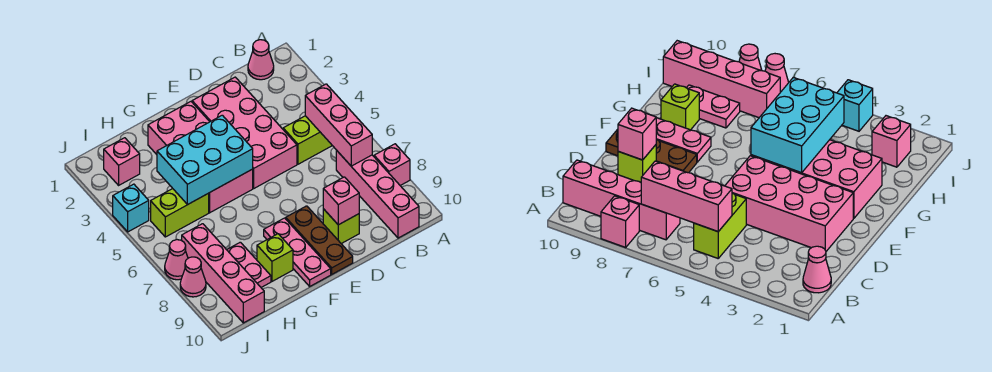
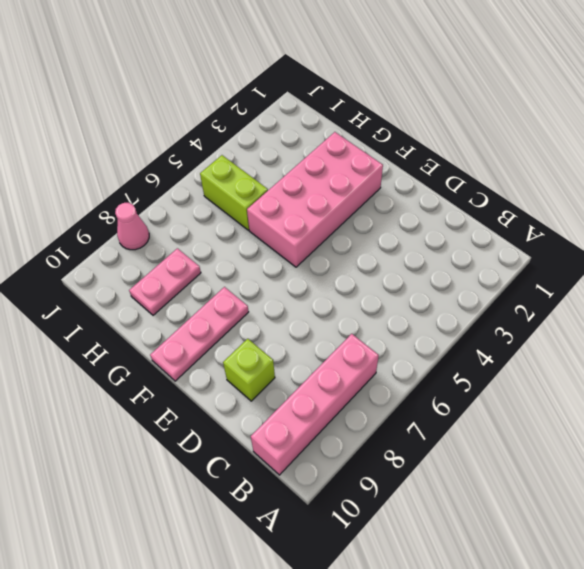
none -> pink brick A8 level 1
none -> pink cone B1 level 1
none -> lime brick B5:C5 level 1

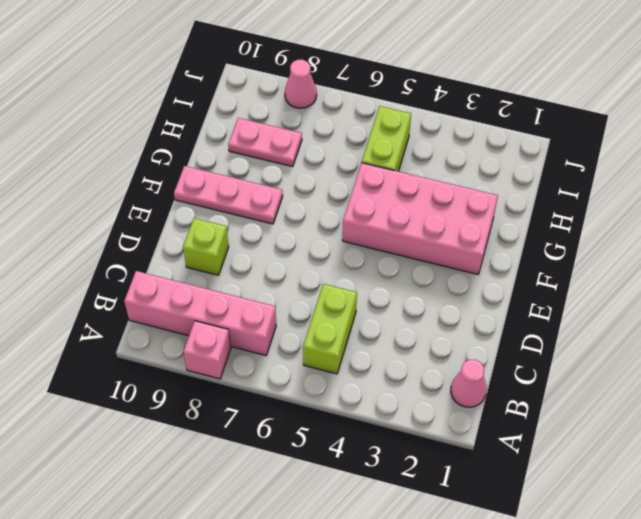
none -> pink brick D2:E5 level 1
none -> brown plate E8:E10 level 1
none -> lime brick G9 level 1

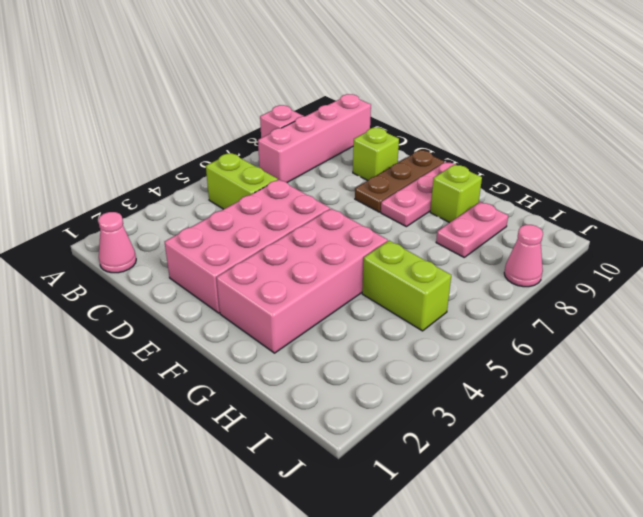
none -> pink brick I2 level 1
none -> pink brick I7:I10 level 1
none -> cyan brick J4 level 1

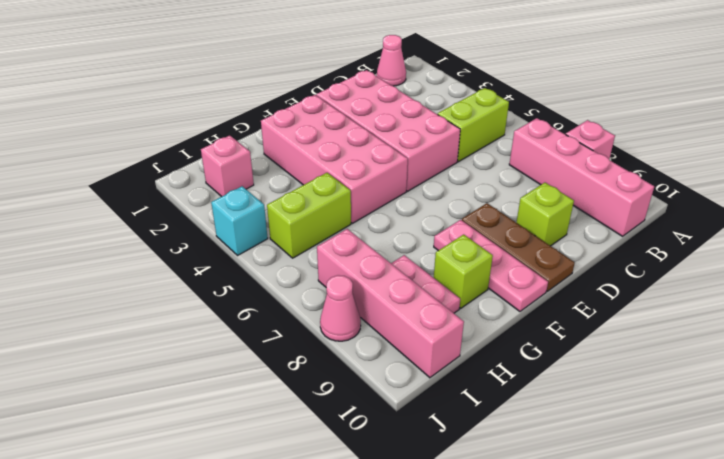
none -> pink cone J7 level 1
none -> pink brick B5:B7 level 2
none -> pink brick D9 level 2

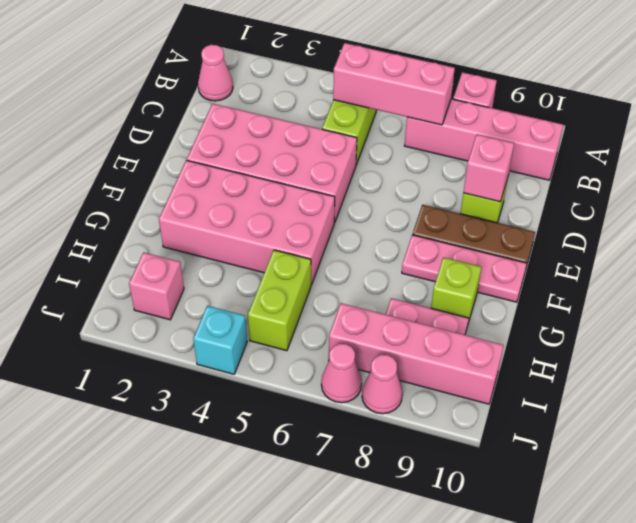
none -> cyan brick F4:H5 level 2

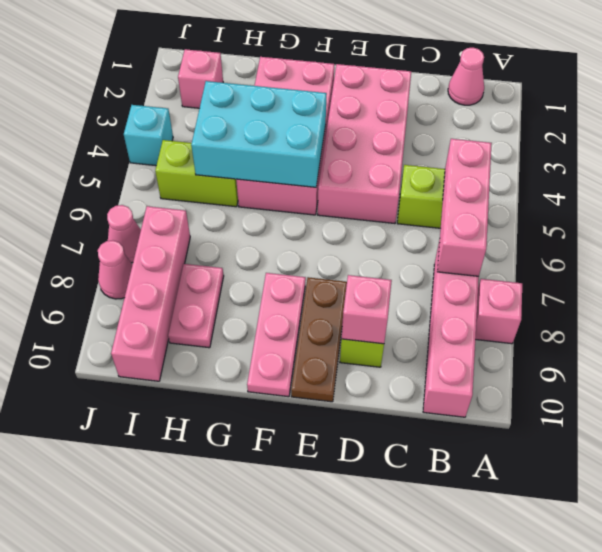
none -> lime brick G9 level 1

